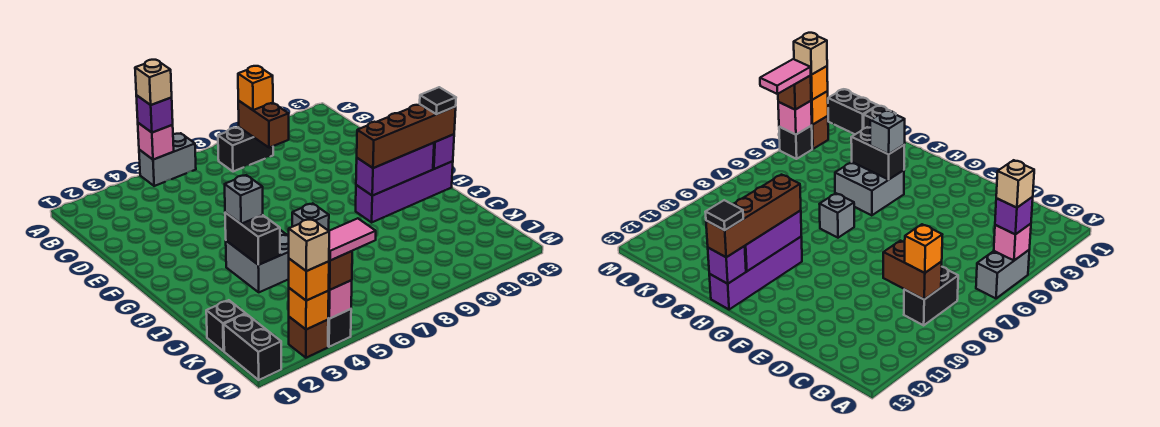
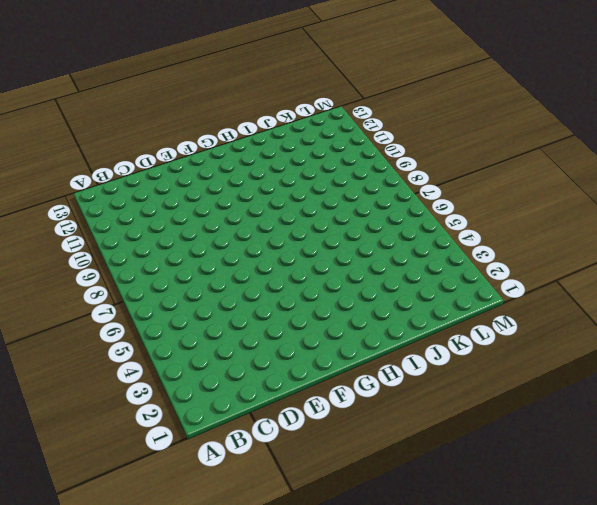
none -> grey brick A5:A6 level 1
none -> black brick B8:B9 level 1
none -> grey brick H4:I5 level 1

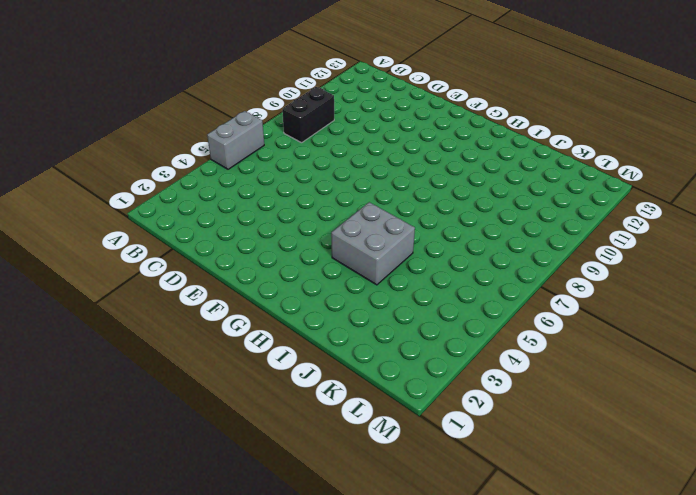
none -> grey brick H7 level 1
none -> purple brick H10:H13 level 1
none -> black brick K1 level 1

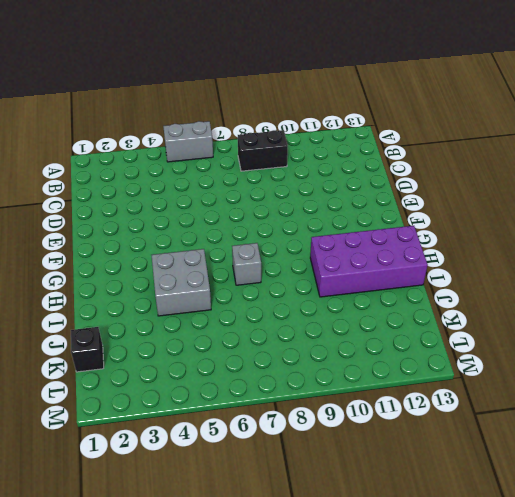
purple brick H10:I13 level 1 -> purple brick H10:H13 level 1
none -> black brick L1:M1 level 1
none -> brown brick M3 level 1
none -> black brick M4 level 1

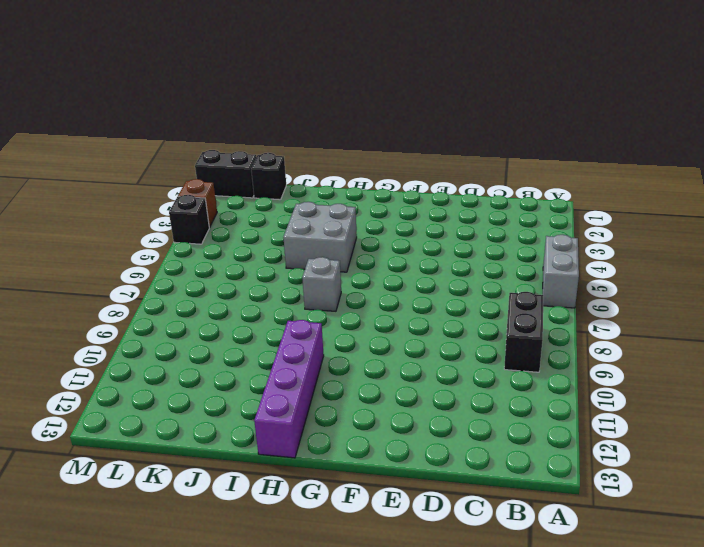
none -> pink brick A5 level 2
none -> brown brick B9:C9 level 2
none -> black brick H4:I4 level 2

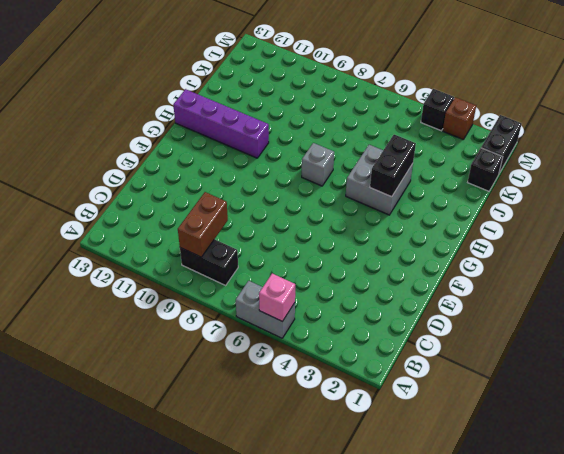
none -> purple brick H10:H12 level 2
none -> purple brick H13 level 2
none -> orange brick M3 level 2

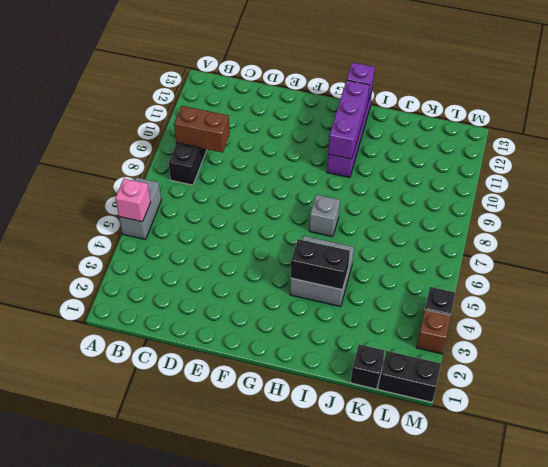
none -> orange brick M3 level 2
none -> pink brick M4 level 2
none -> purple brick A5 level 3

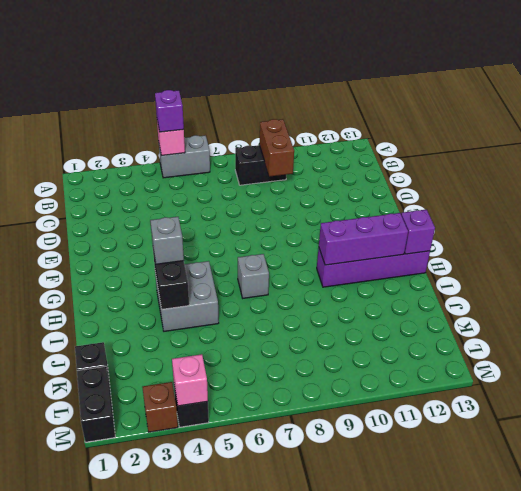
none -> orange brick M3 level 2
none -> orange brick B9 level 3
none -> brown brick H10:H13 level 3

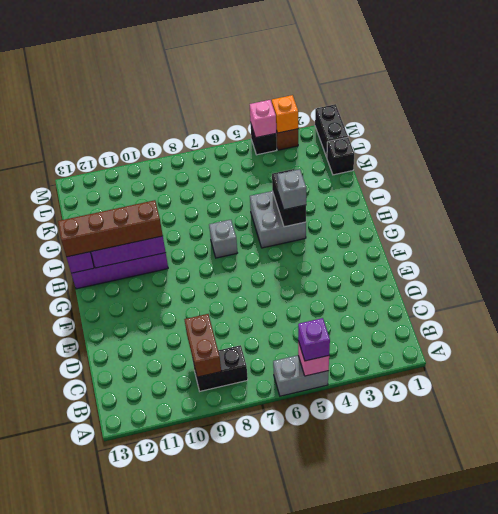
none -> orange brick B9 level 3
none -> orange brick M3 level 3
none -> brown brick M4 level 3

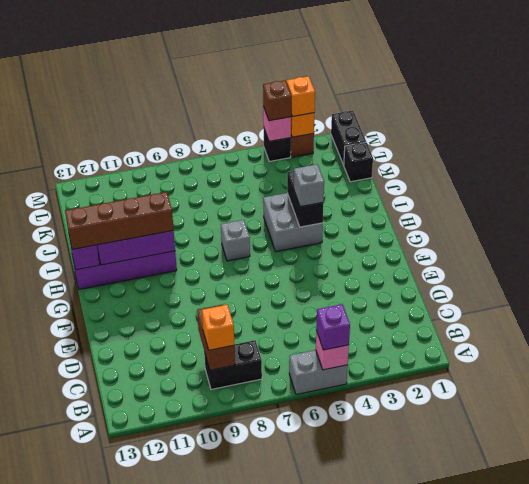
none -> tan brick A5 level 4
none -> black tile H13 level 4
none -> tan brick M3 level 4

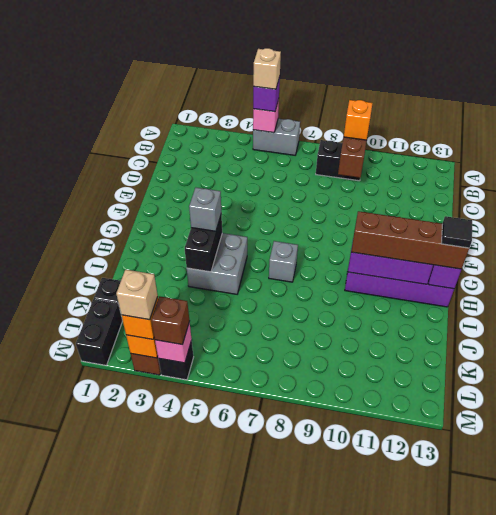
none -> pink tile M4:M5 level 4

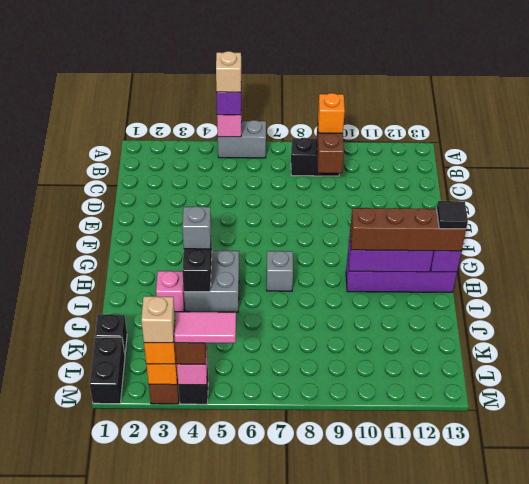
pink brick I3 level 1 -> none

